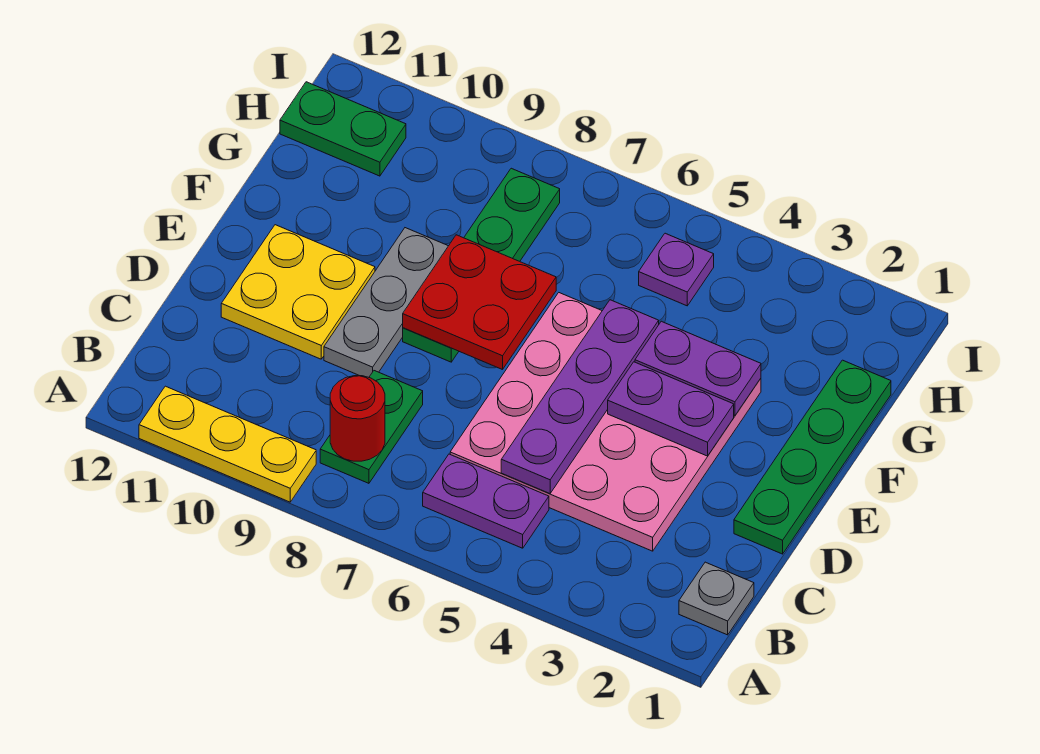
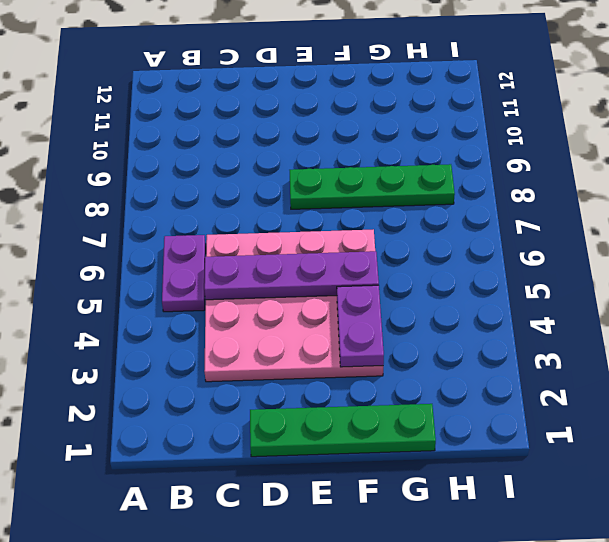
none -> yellow plate A9:A11 level 1
none -> grey plate B1 level 1
none -> green plate B8:C8 level 1

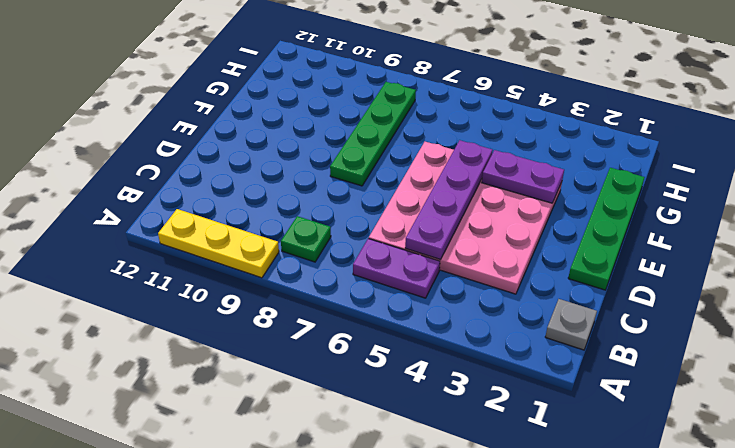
green plate B8 level 1 -> green plate B8:C8 level 1
none -> grey plate D9:F9 level 1
none -> yellow plate D10:E11 level 1
none -> purple plate H5 level 1

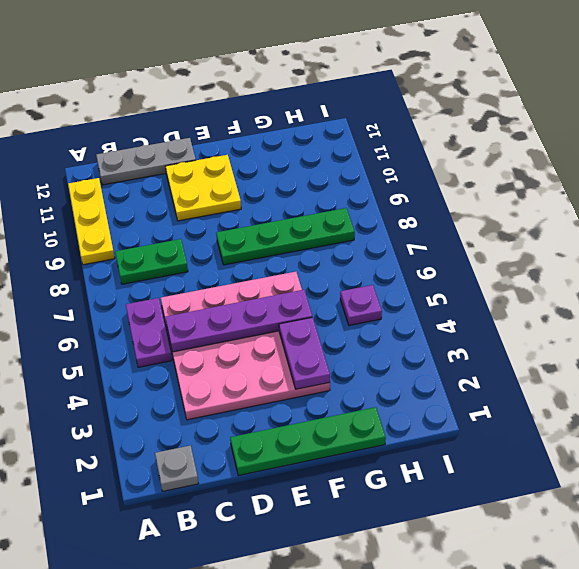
grey plate B12:D12 level 1 -> grey plate D9:F9 level 1
none -> green plate H11:H12 level 1
none -> red round brick B8 level 2
none -> purple plate E3:E4 level 2

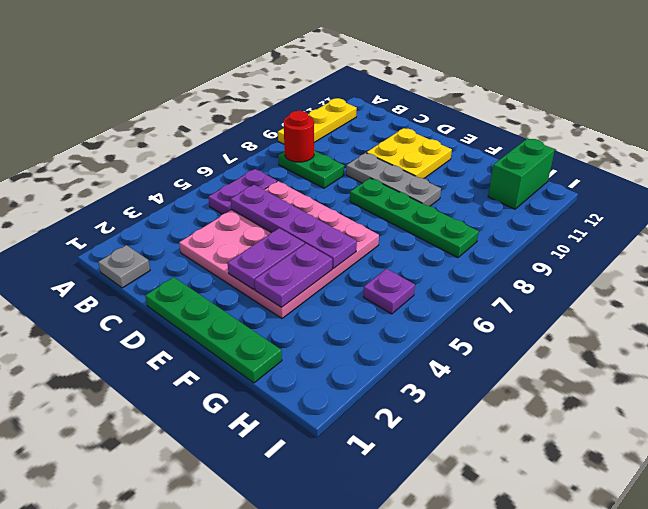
green brick H11:H12 level 1 -> green plate H11:H12 level 1
none -> red plate E7:F8 level 2

